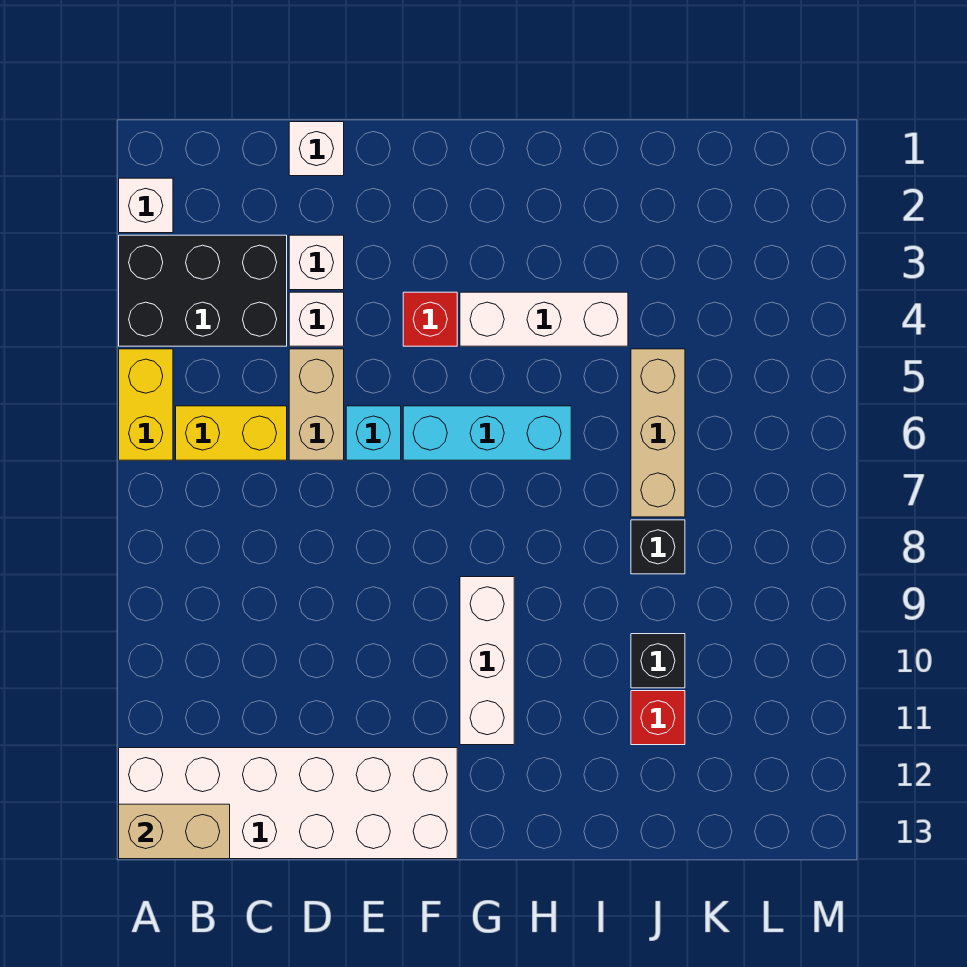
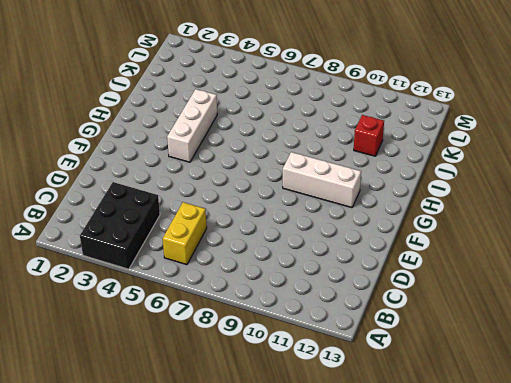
none -> white brick A2 level 1
none -> yellow brick A5:A6 level 1
none -> white brick A12:F13 level 1

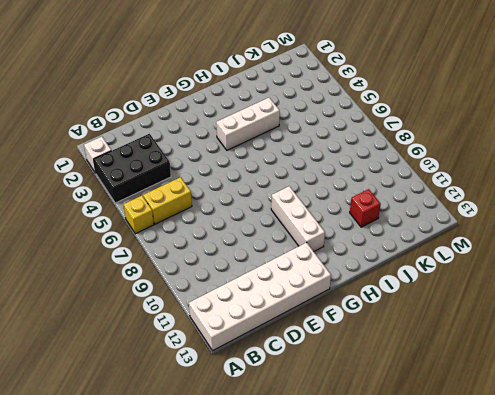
yellow brick A6 level 1 -> yellow brick A5:A6 level 1
none -> white brick D1 level 1
none -> white brick D3 level 1
none -> white brick D4 level 1

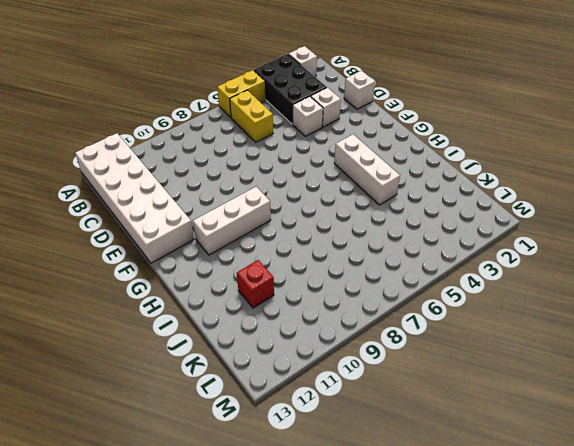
none -> tan brick D5:D6 level 1
none -> cyan brick E6 level 1
none -> red brick F4 level 1

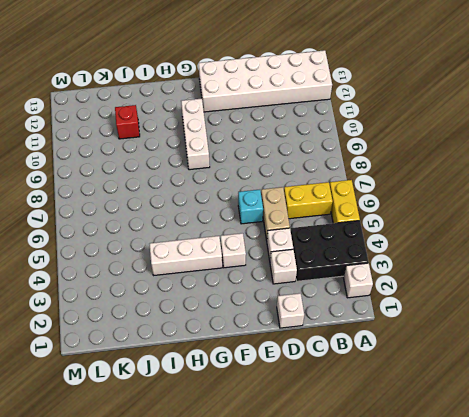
white brick F4 level 1 -> red brick F4 level 1
none -> cyan brick F6:H6 level 1
none -> tan brick J5:J7 level 1
none -> black brick J8 level 1

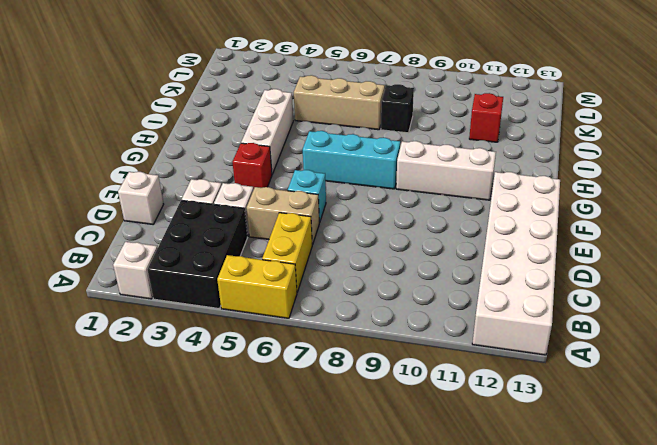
cyan brick G6:G8 level 1 -> cyan brick F6:H6 level 1
none -> black brick J10 level 1
none -> tan brick A13:B13 level 2

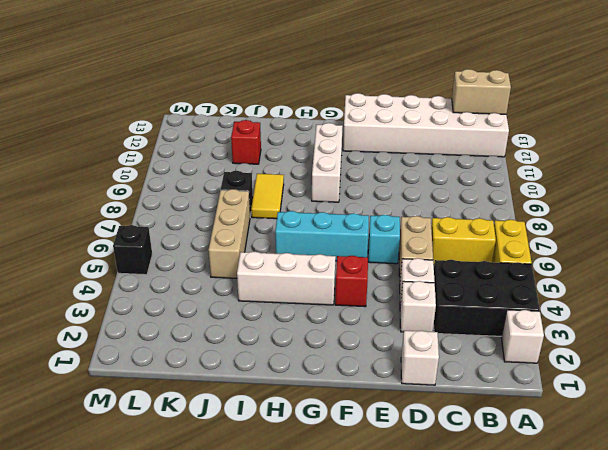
yellow tile I8:I9 level 1 -> none
black brick M5 level 1 -> black brick J10 level 1

